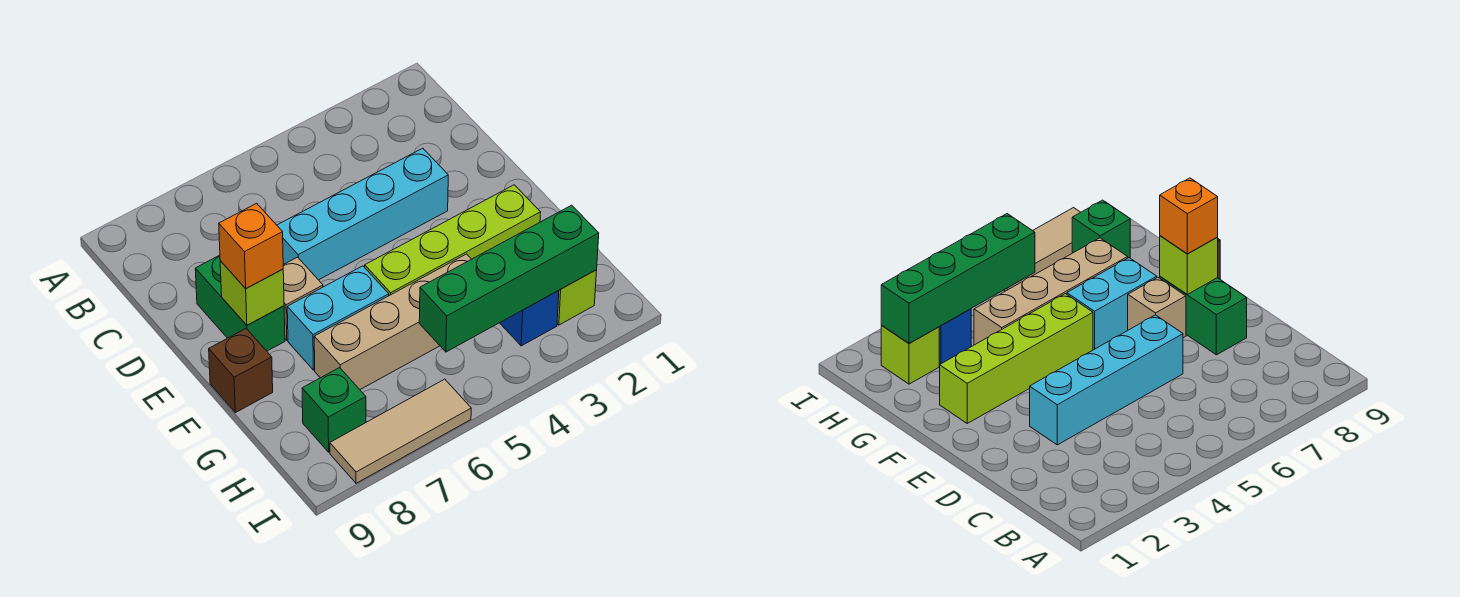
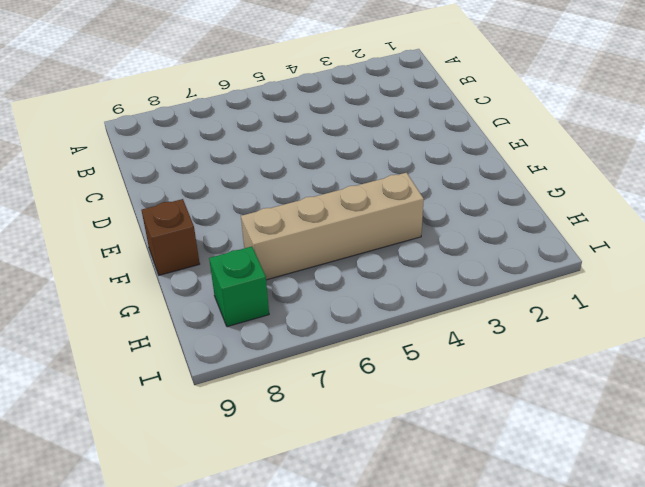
none -> cyan brick D3:D6 level 1
none -> green brick D8:E8 level 1
none -> tan brick E7 level 1

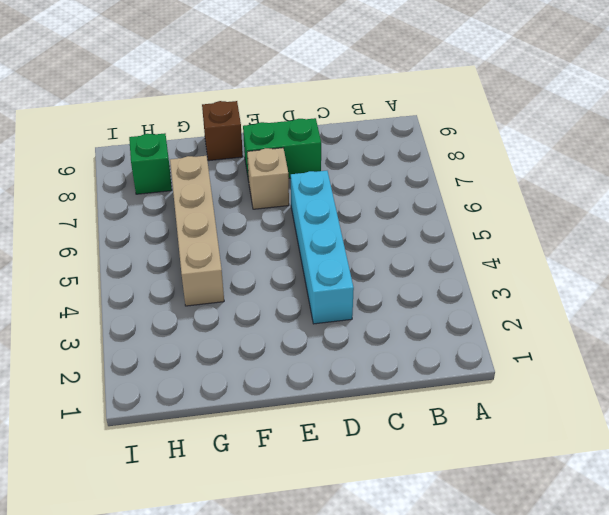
none -> lime brick F2:F5 level 1
none -> cyan brick F6:F7 level 1
none -> lime brick H2 level 1

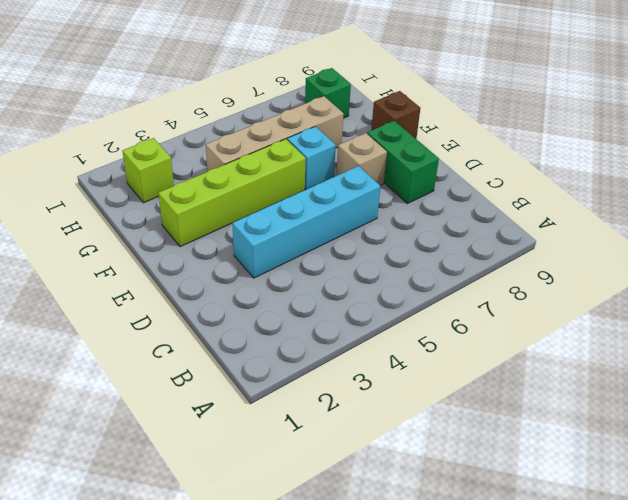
cyan brick F6 level 1 -> cyan brick F6:F7 level 1
none -> blue brick H3 level 1
none -> tan tile I6:I8 level 1
none -> lime brick E8 level 2

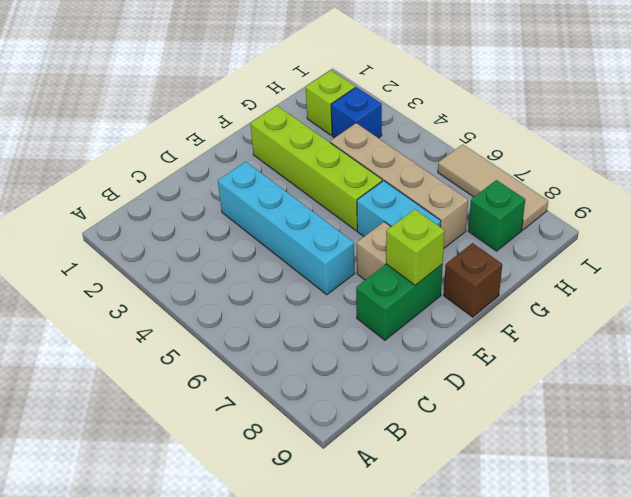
none -> green brick H2:H5 level 2
none -> orange brick E8 level 3

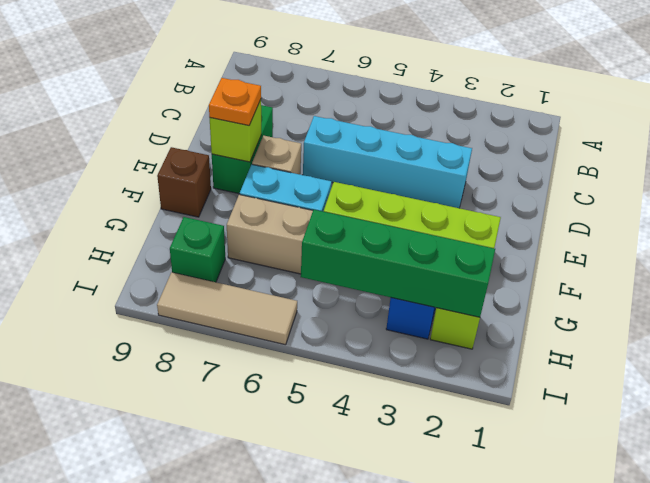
orange plate E8 level 3 -> orange brick E8 level 3

